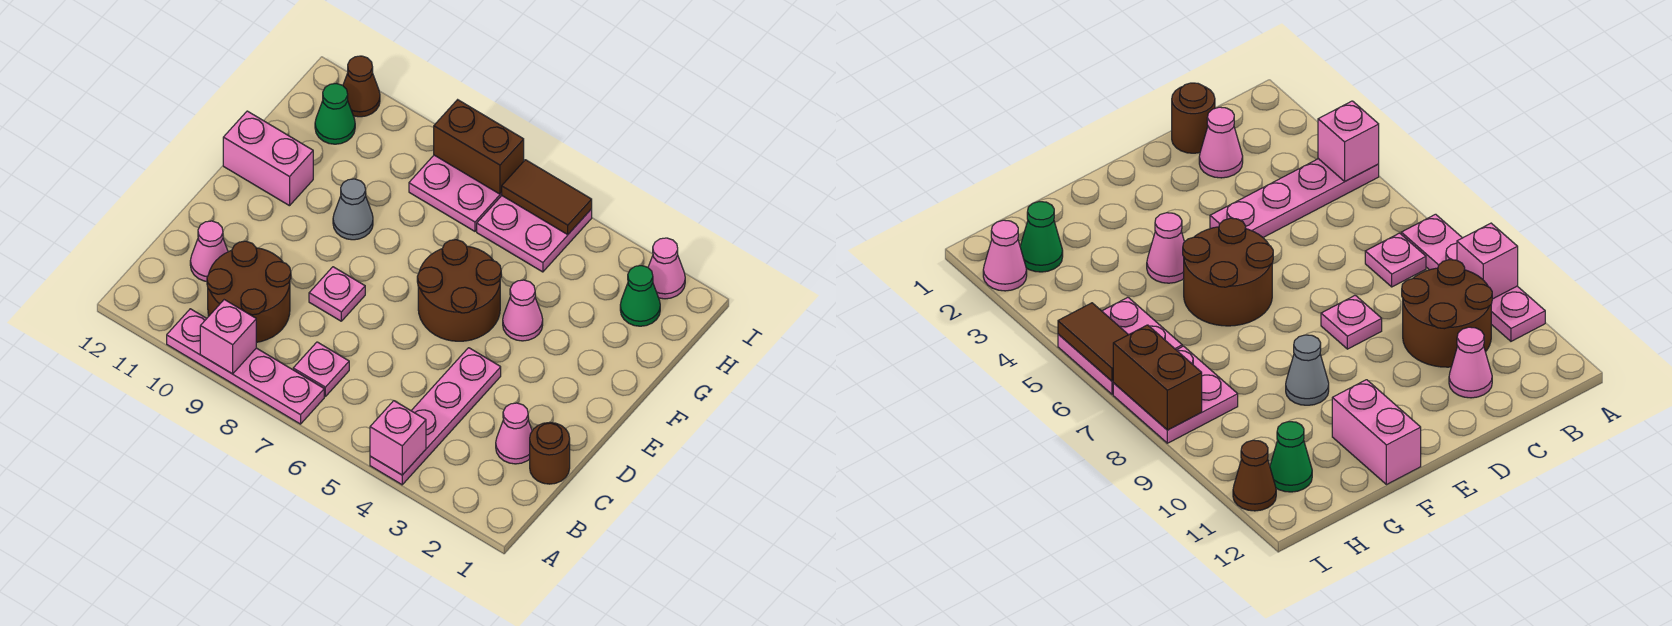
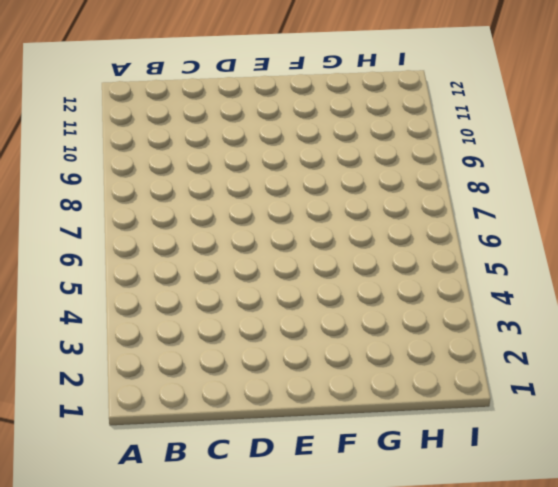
none -> pink plate A4:D4 level 1
none -> pink plate A7:A10 level 1
none -> pink plate B7 level 1

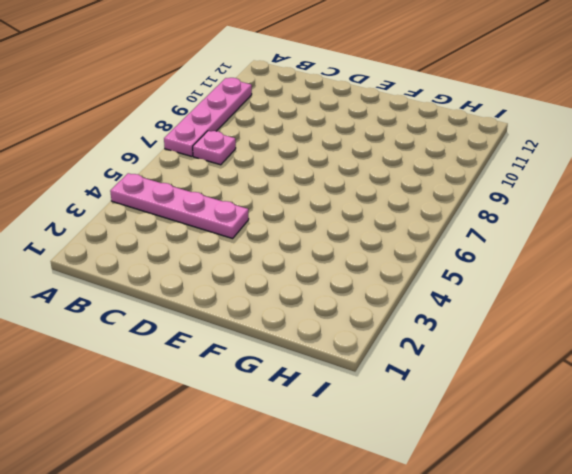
none -> brown round brick B9:C10 level 1
none -> brown round brick C1 level 1
none -> pink cone C2 level 1

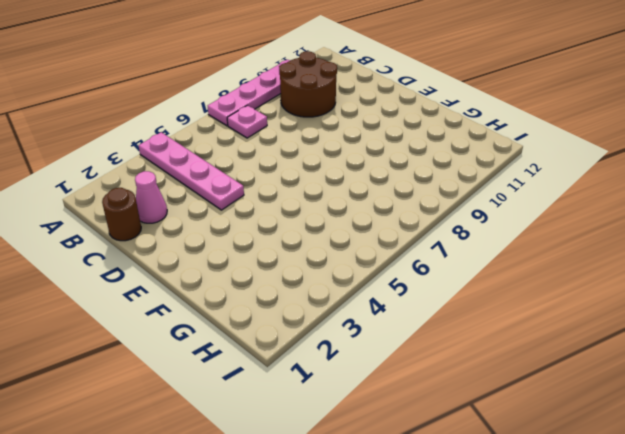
none -> pink cone C11 level 1
none -> pink plate D8 level 1
none -> brown round brick E5:F6 level 1

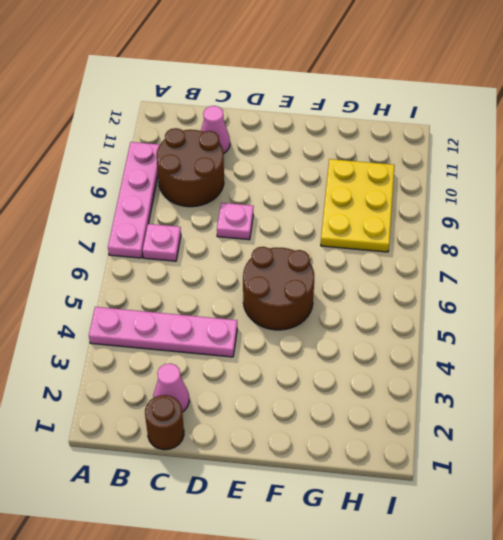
yellow plate G8:H10 level 1 -> pink plate H7:I8 level 1
none -> pink cone F4 level 1
none -> grey cone F9 level 1
none -> pink brick F11:F12 level 1

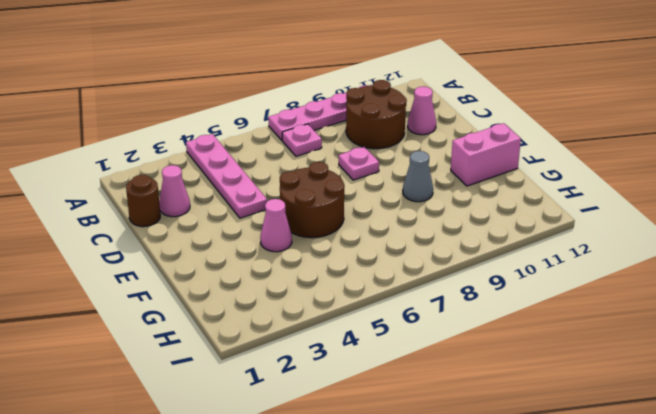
none -> green cone H2 level 1
none -> pink plate H5:I6 level 1
none -> pink plate H7:I8 level 1

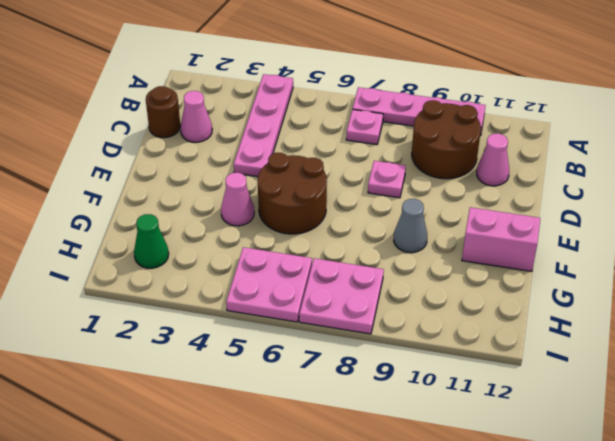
none -> green cone H11 level 1
none -> pink cone I2 level 1
none -> brown cone I11 level 1

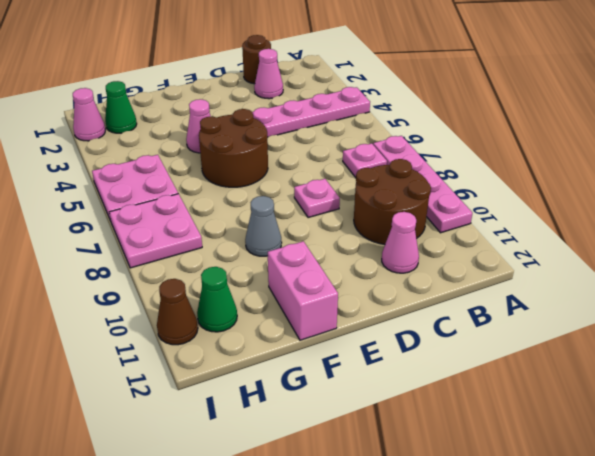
none -> pink brick A4 level 2
none -> pink brick A9 level 2
none -> brown tile I5:I6 level 2

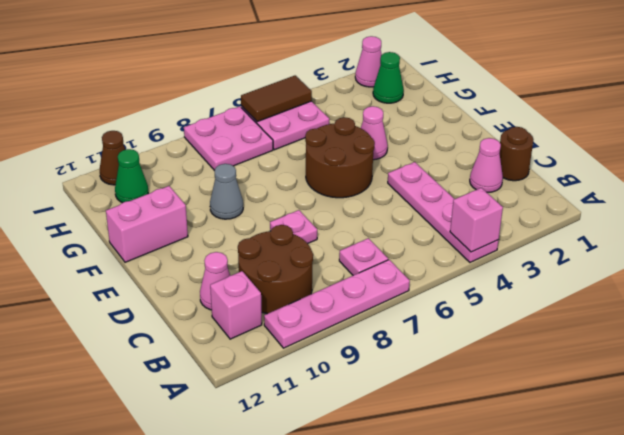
pink brick B11 level 1 -> pink brick A9 level 2
none -> brown brick I7:I8 level 2

